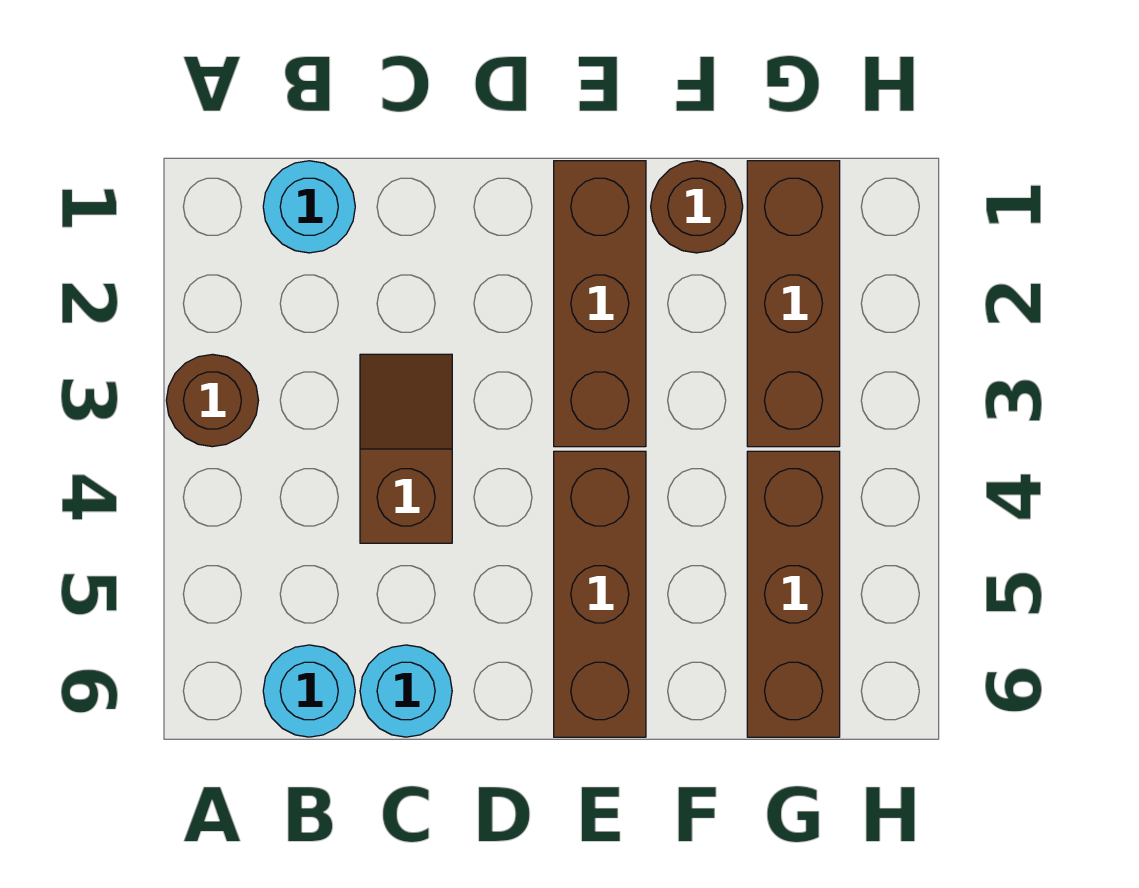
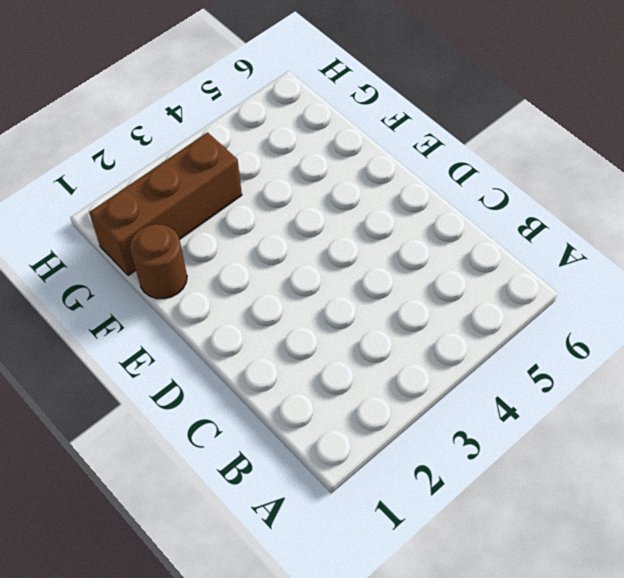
none -> brown round brick A3 level 1
none -> cyan round brick B1 level 1

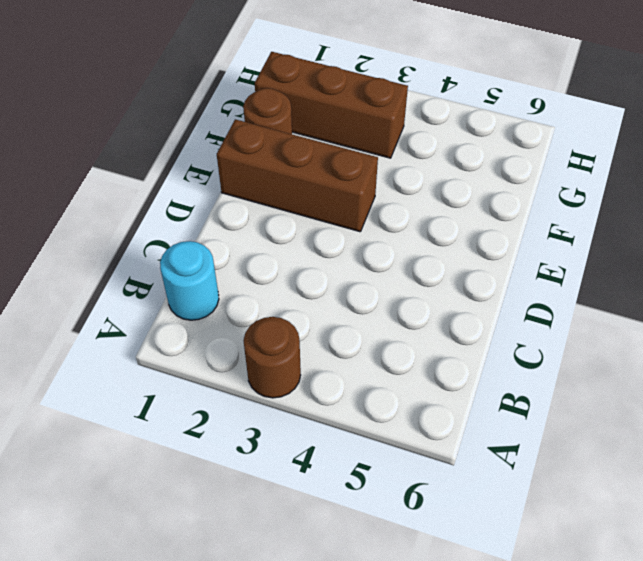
none -> cyan round brick B6 level 1
none -> brown slope C3:C4 level 1 top 4

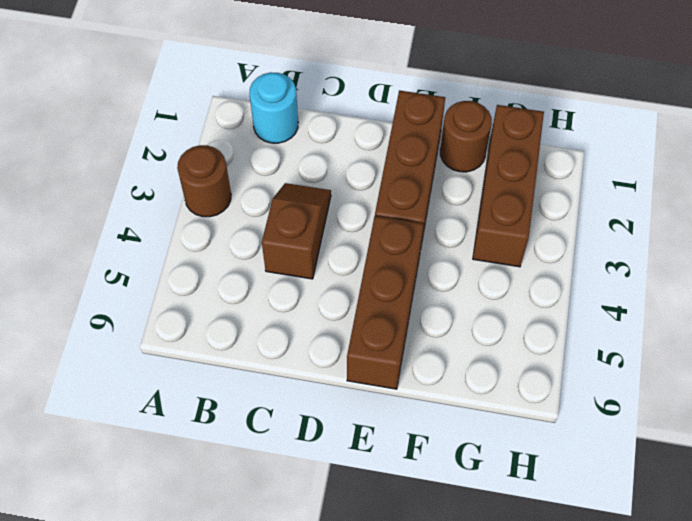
none -> cyan round brick B6 level 1
none -> cyan round brick C6 level 1

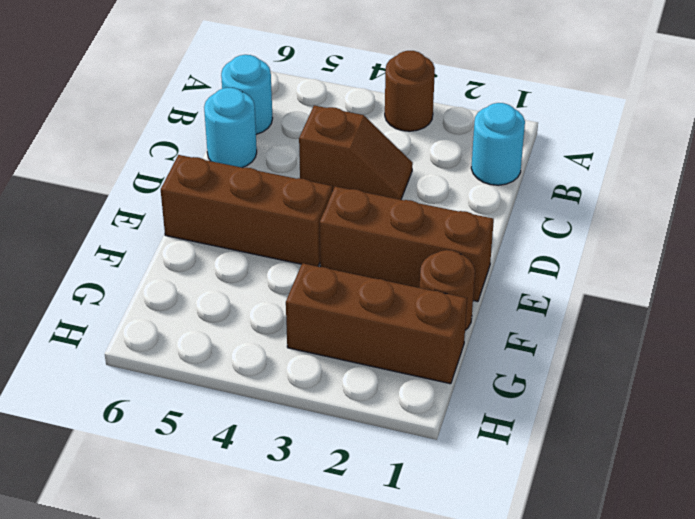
none -> brown brick G4:G6 level 1

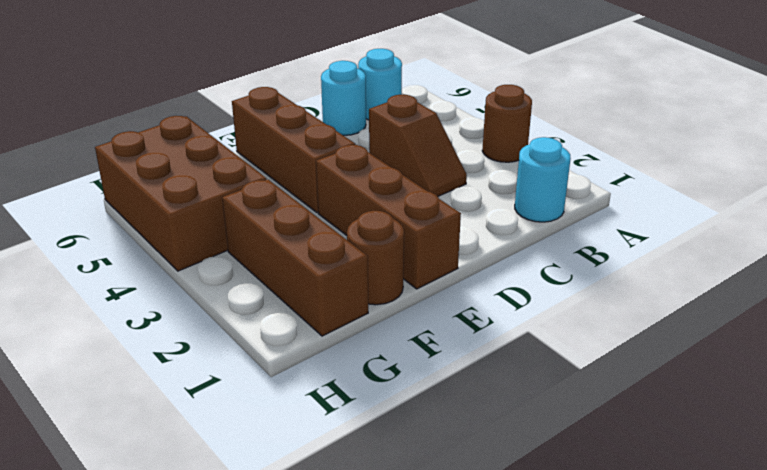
brown brick G4:H6 level 1 -> brown brick G4:G6 level 1

